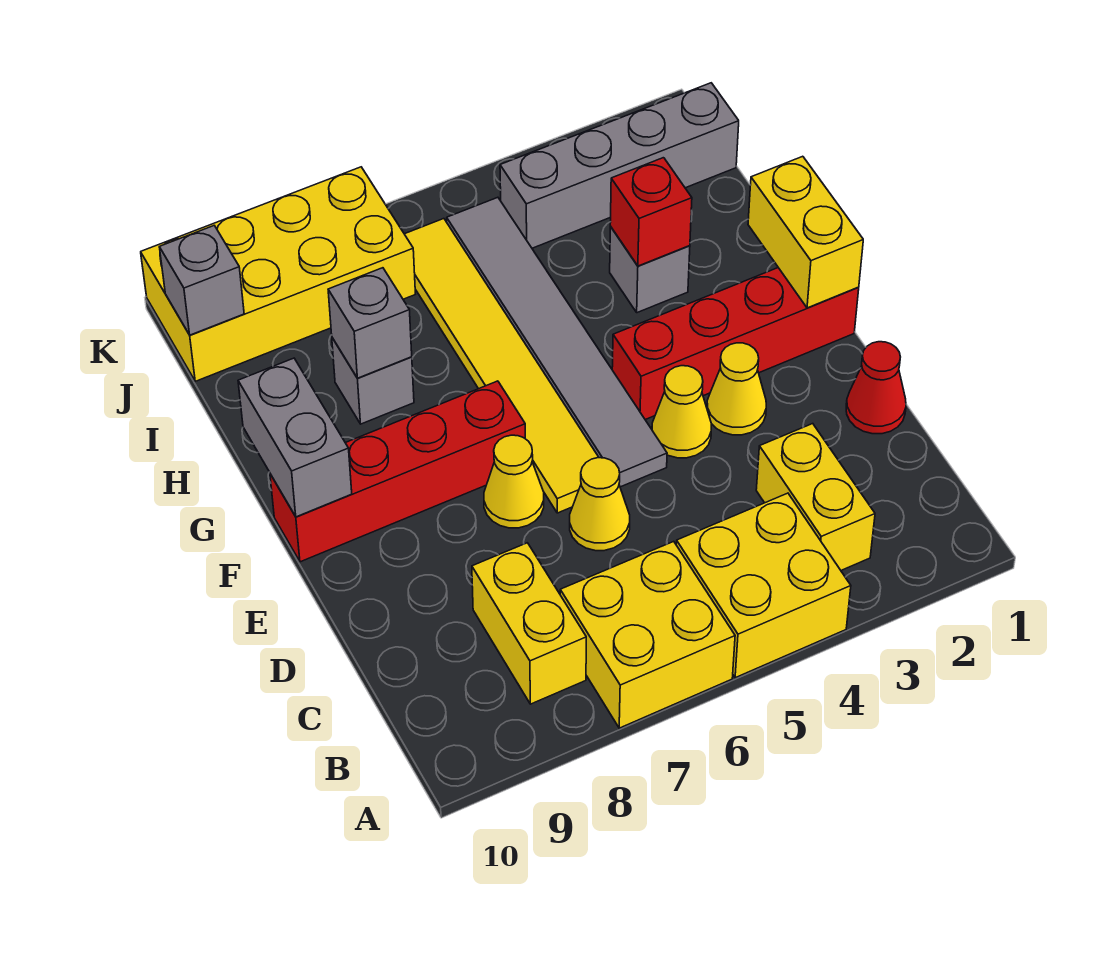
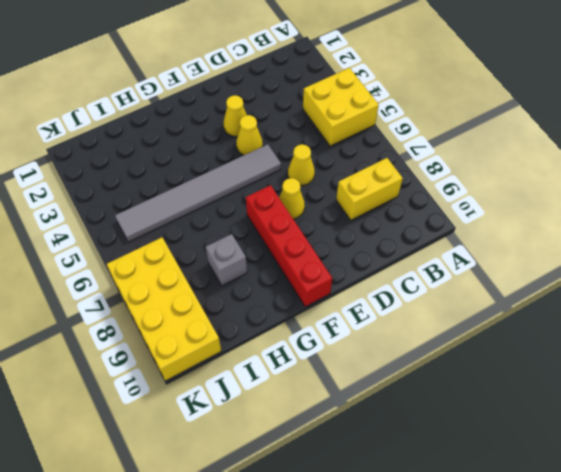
none -> yellow brick A6:B7 level 1
none -> yellow brick B3:C3 level 1
none -> red cone D1 level 1

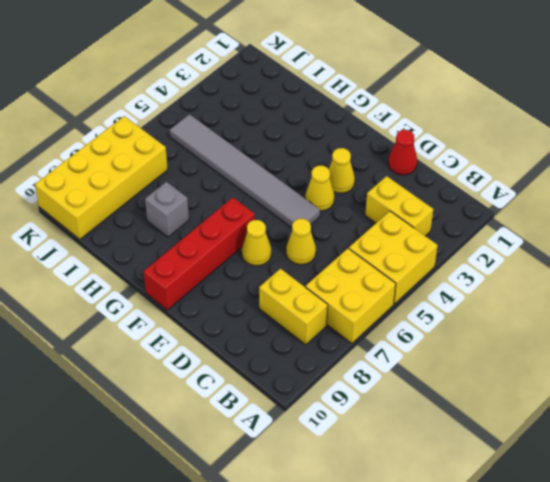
none -> yellow tile E6:J6 level 1
none -> red brick F1:F4 level 1
none -> grey brick H3 level 1

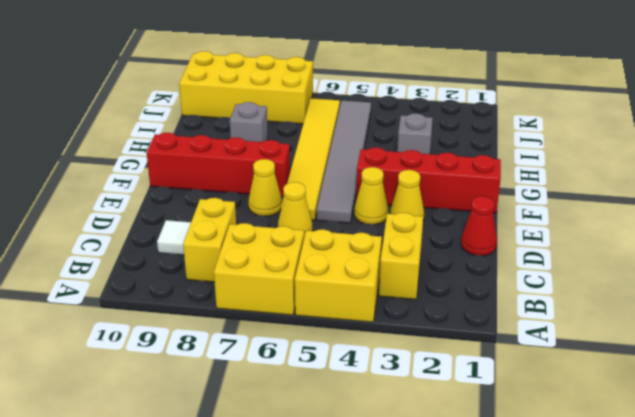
white tile C9 level 1 -> none
none -> grey brick J1:J4 level 1
none -> yellow brick F1:G1 level 2
none -> grey brick F10:G10 level 2

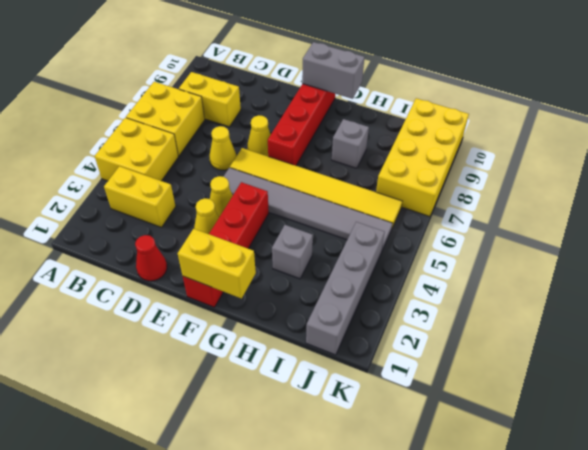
none -> red brick H3 level 2
none -> grey brick H8 level 2
none -> grey brick J10 level 2

